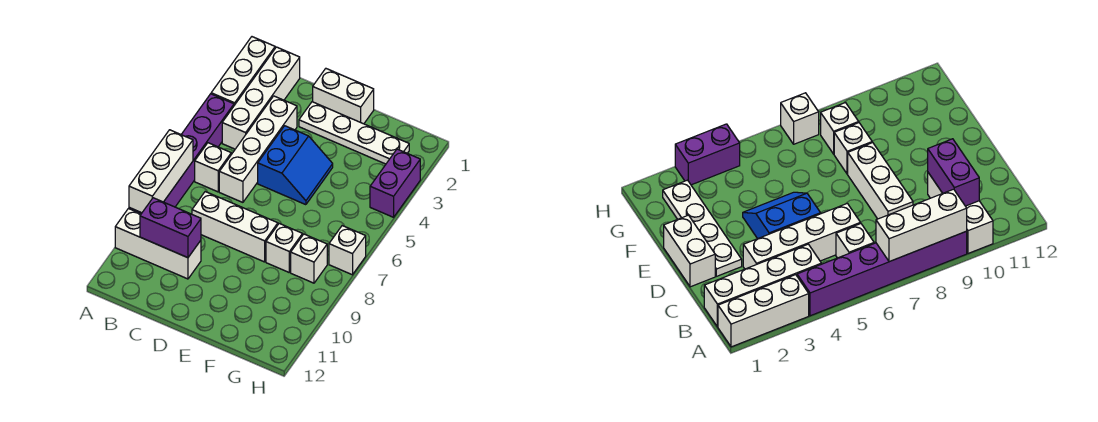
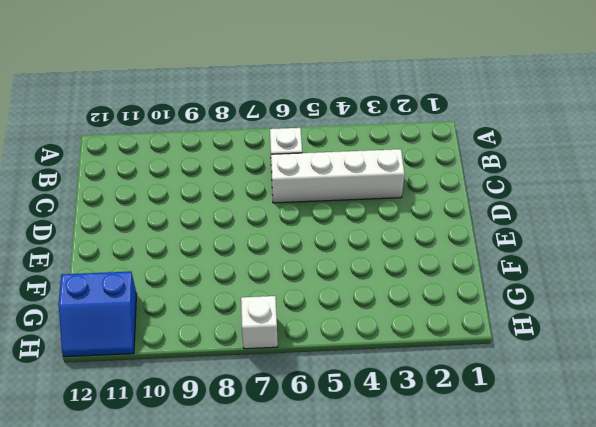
blue slope G11:H12 level 1 top G -> blue slope D4:E5 level 1 top D
none -> white brick A1:A3 level 1
none -> purple brick A4:A9 level 1
none -> white brick A10:C10 level 1

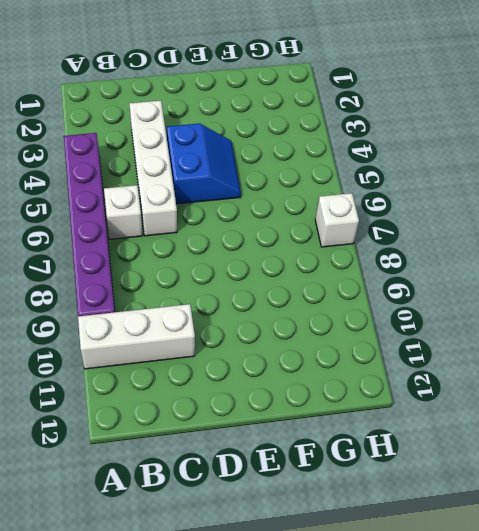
none -> white brick A1:A3 level 1
none -> white brick B1:B4 level 1
none -> white brick C8:E8 level 1

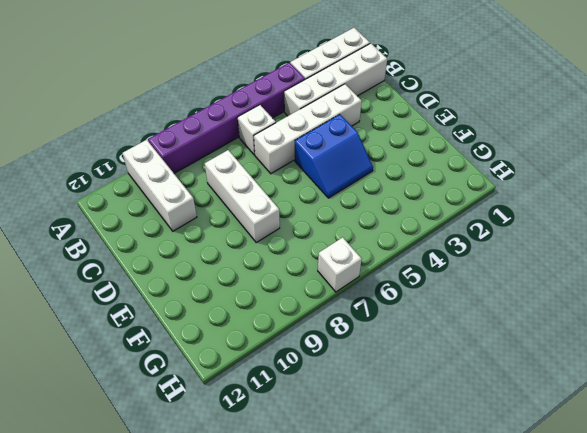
none -> white brick D1:E1 level 1
none -> white plate D2:G2 level 1
none -> white brick F8 level 1

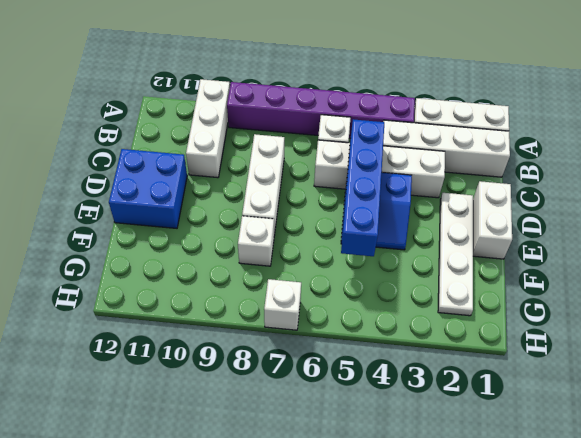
blue brick C5:F5 level 2 -> none
blue brick D11:E12 level 1 -> none
none -> white brick G8 level 1
none -> purple brick H3:H4 level 1
none -> white brick A7:A9 level 2

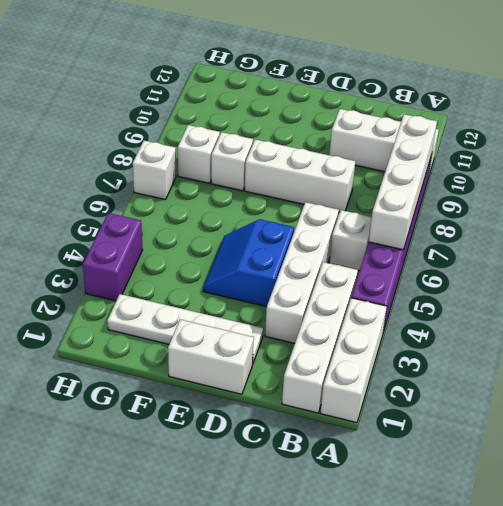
white brick A6:A9 level 2 -> white brick A7:A9 level 2
none -> purple brick B10:C10 level 2

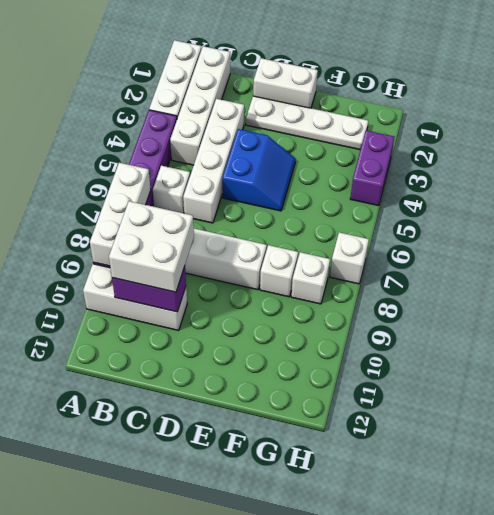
white brick B9:C10 level 3 -> none

